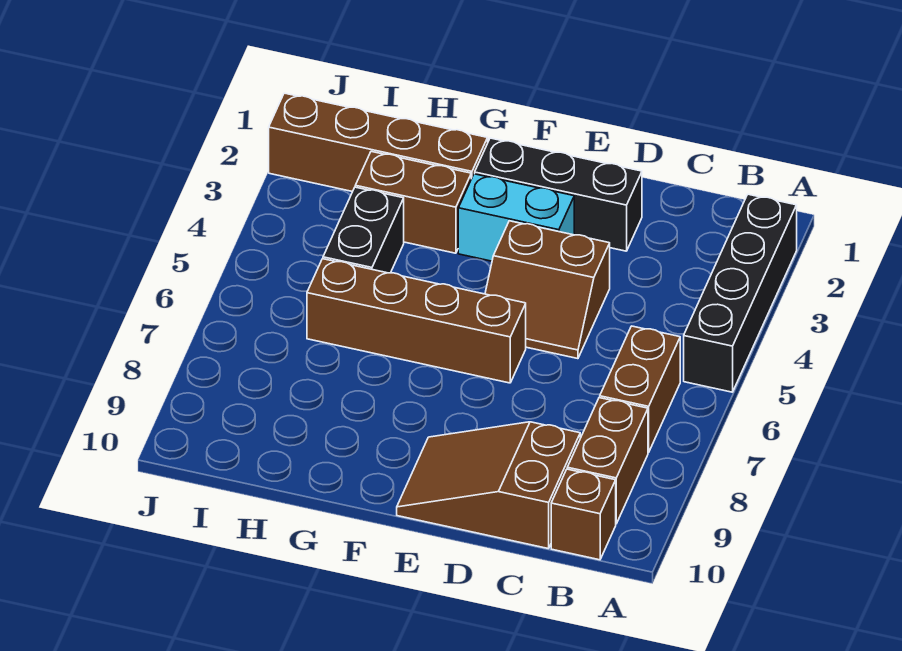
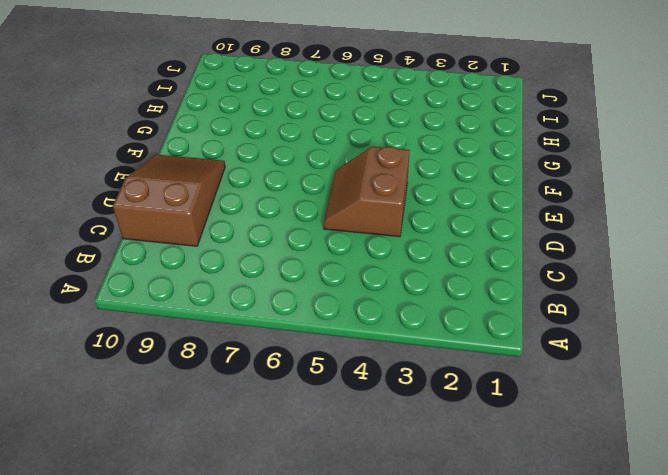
none -> black brick A2:A5 level 1
none -> brown brick B6:B7 level 1
none -> brown brick B8:B9 level 1

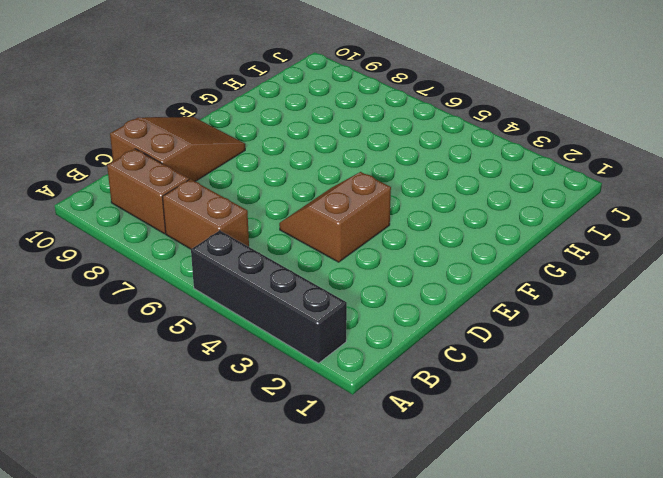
none -> brown brick B10 level 1
none -> black brick D2:F2 level 1
none -> cyan brick E3:F3 level 1

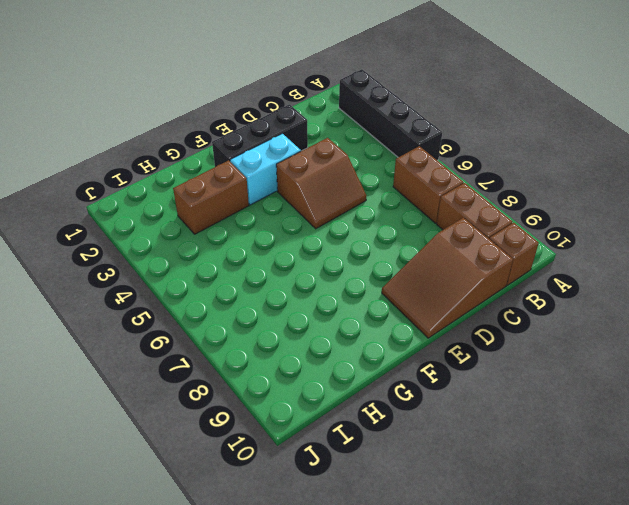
none -> brown brick E6:H6 level 1
none -> brown brick G2:J2 level 1
none -> black brick H4:H5 level 1

